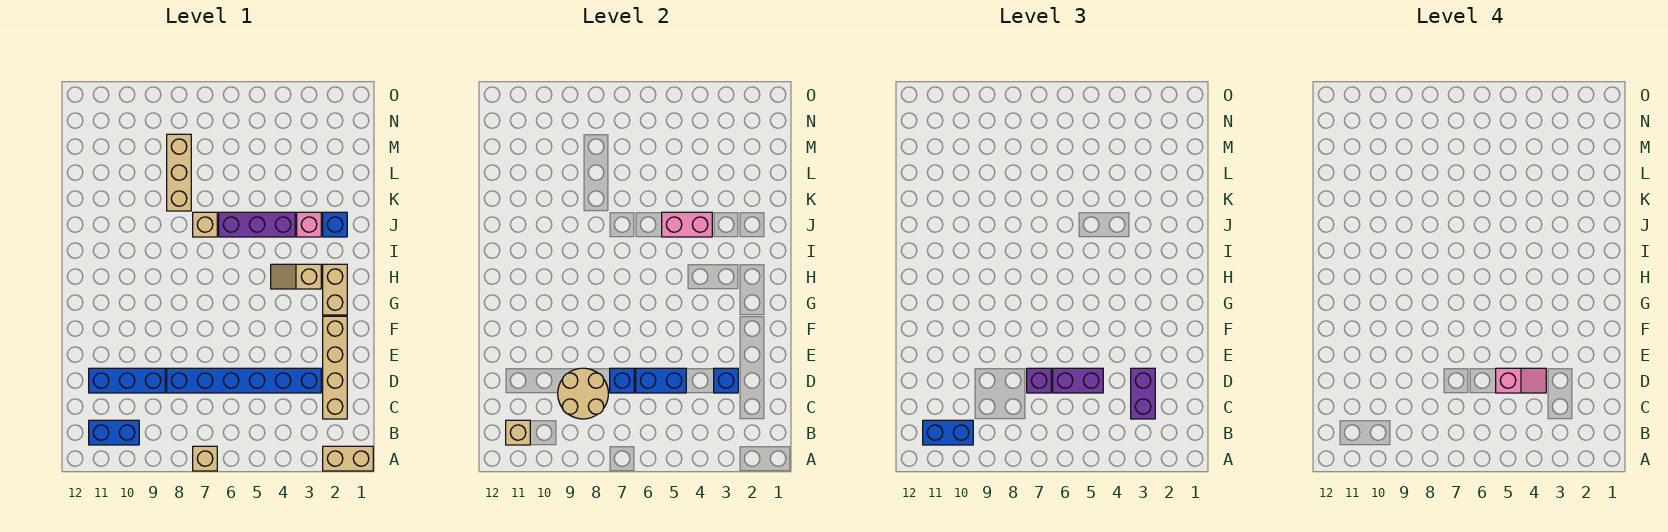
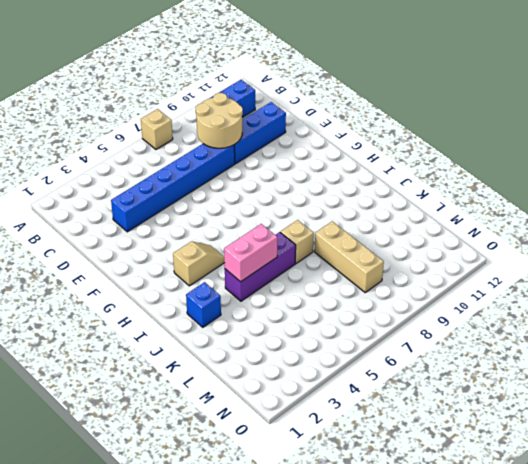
none -> tan brick A1:A2 level 1
none -> tan brick C2:F2 level 1
none -> tan brick G2:H2 level 1

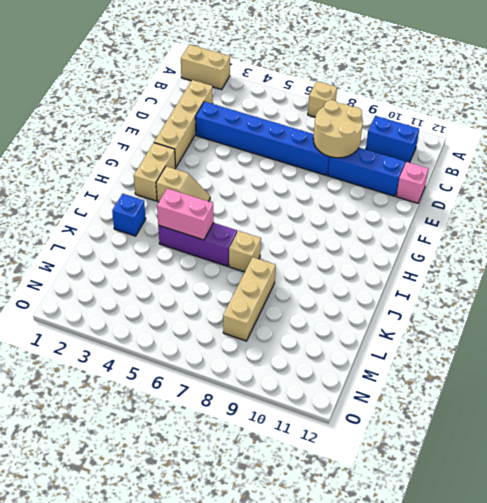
pink brick D12 level 1 -> pink brick J3 level 1
none -> tan brick B11 level 2
none -> blue brick D3 level 2
none -> blue brick D5:D6 level 2

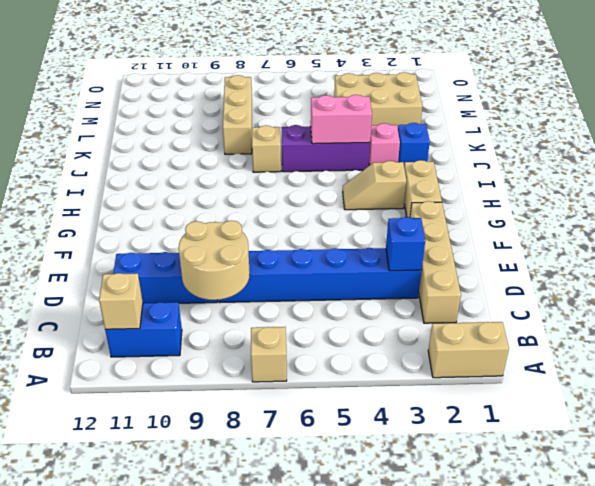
tan brick L2:M4 level 1 -> none
none -> blue brick D5:D6 level 2
none -> blue brick D7 level 2
none -> blue brick B10:B11 level 3

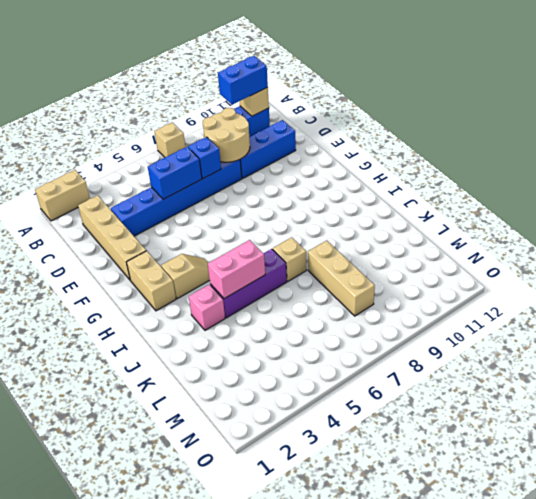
none -> blue brick J2 level 1
none -> blue brick D3 level 2
none -> purple brick C3:D3 level 3

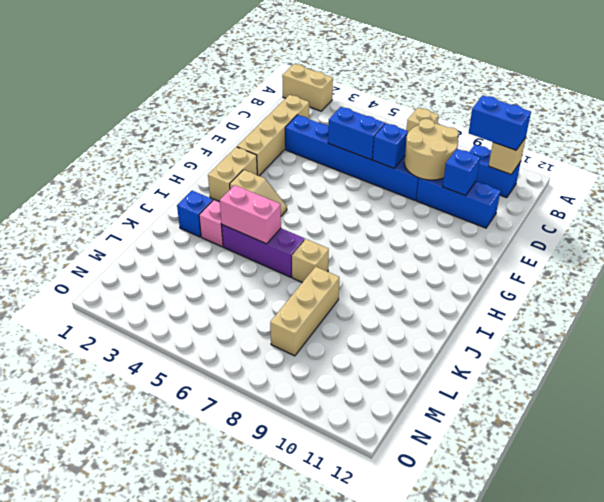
blue brick D10 level 2 -> blue brick D3 level 2
none -> purple brick C3:D3 level 3
none -> purple brick D5:D6 level 3
none -> purple brick D7 level 3

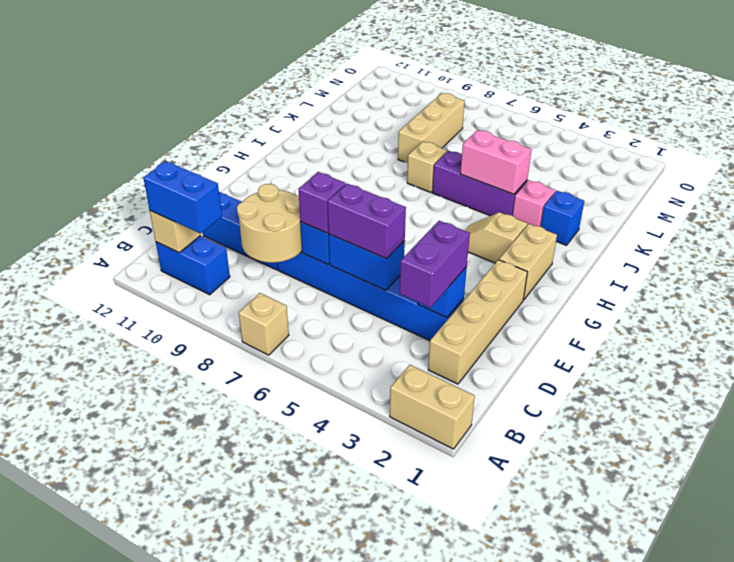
none -> pink slope D4:D5 level 4 top 5

